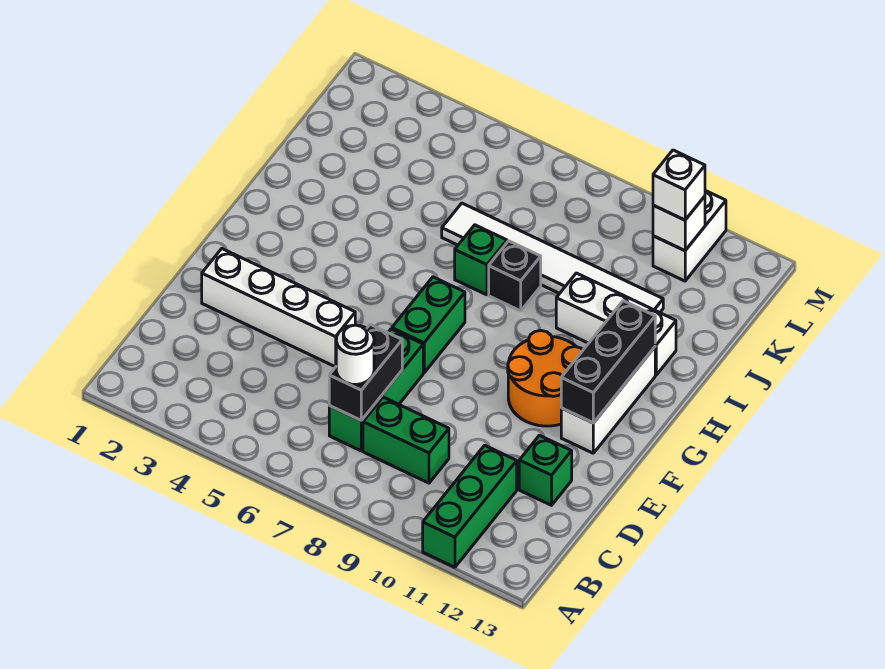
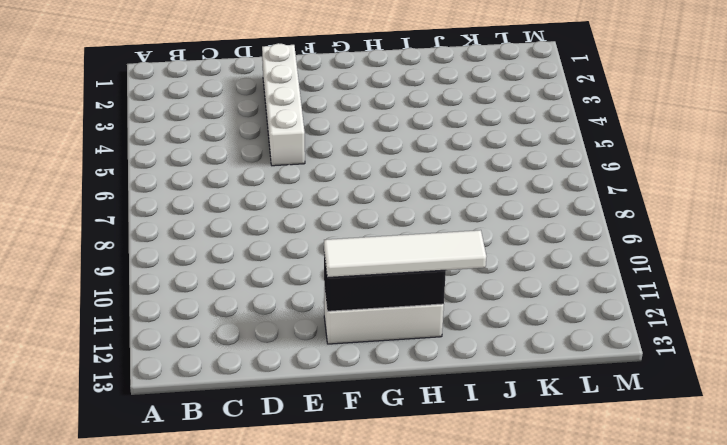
white tile F12:I12 level 3 -> none
none -> green brick A11:C11 level 1
none -> green brick C7:E7 level 1
none -> green brick C8:C9 level 1

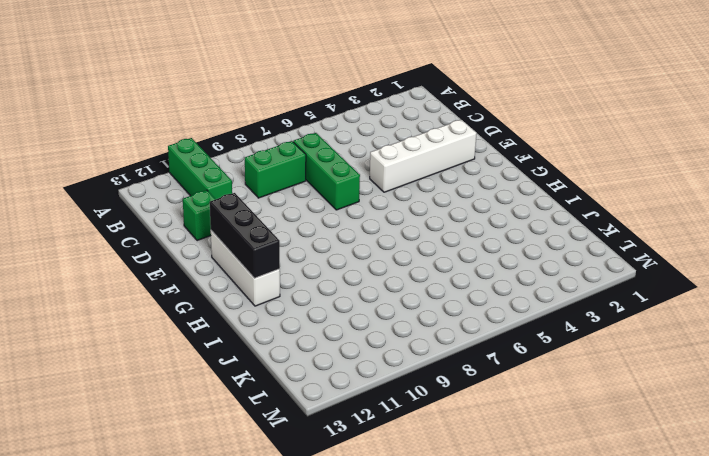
none -> green brick F7:G7 level 1
none -> orange round brick F10:G11 level 1
none -> green brick I7 level 1

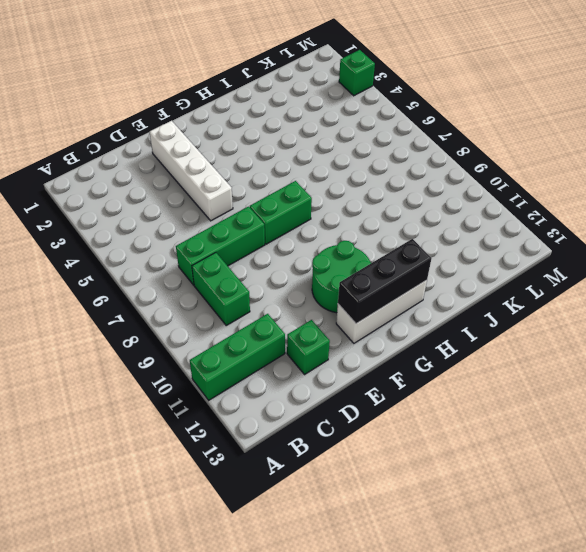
green round brick F10:G11 level 1 -> orange round brick F10:G11 level 1
green brick M3 level 1 -> green brick I7 level 1
none -> black brick I8 level 1
none -> white brick I10:I12 level 1
none -> white tile J6:J11 level 1

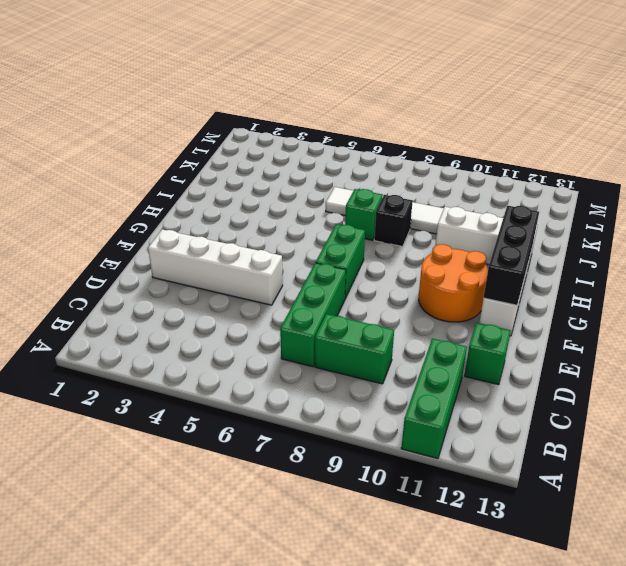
none -> white brick L11:M11 level 1
none -> black brick C7:D7 level 2
none -> white brick L11 level 2

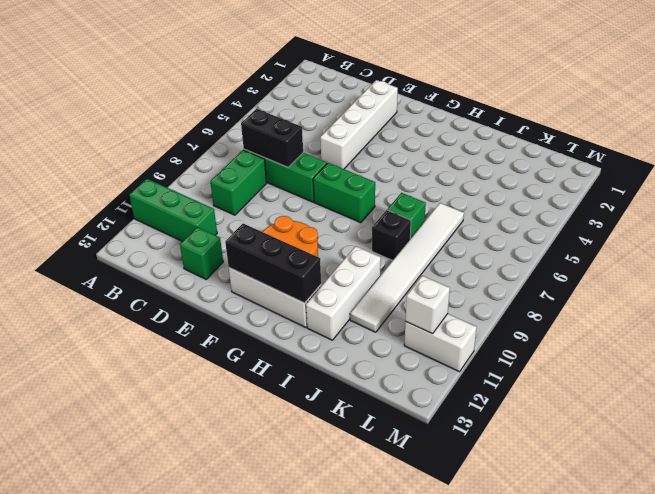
none -> white round brick C7 level 3
none -> white brick L11 level 3

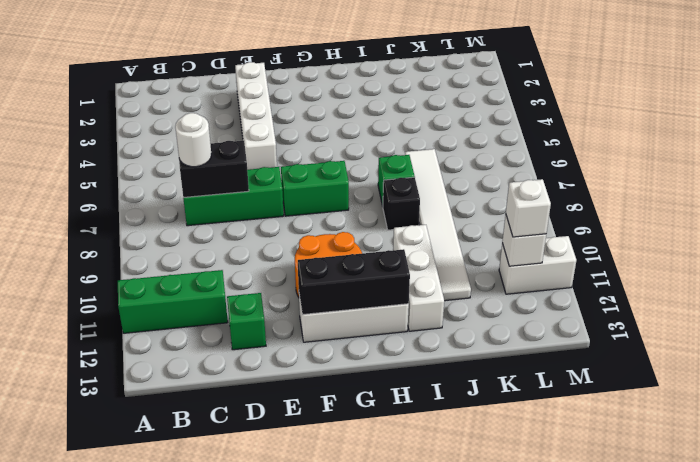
none -> green brick C8:C9 level 1

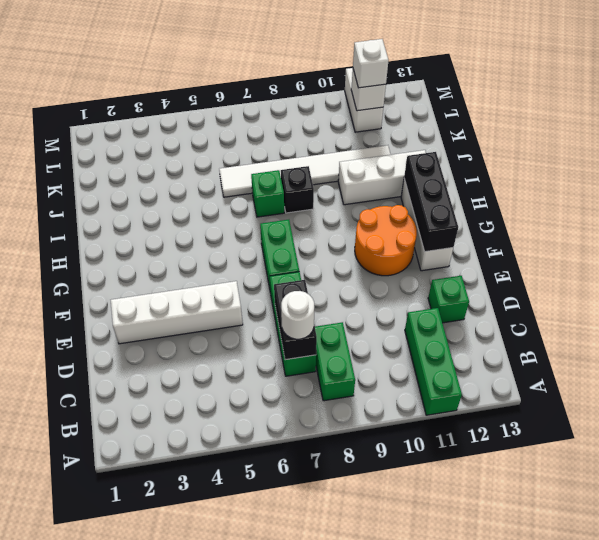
green brick B8:C8 level 1 -> green brick C8:C9 level 1

